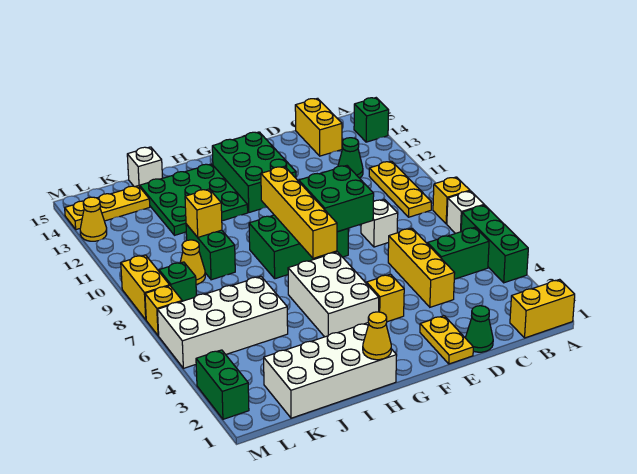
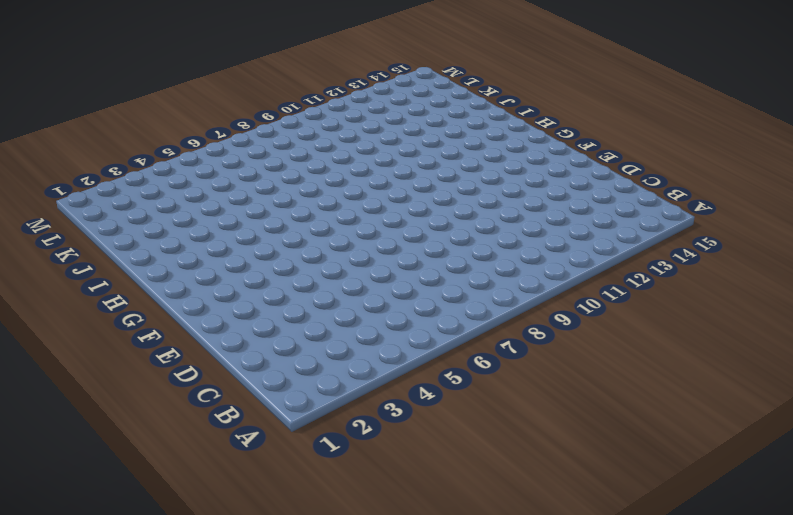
none -> yellow brick A1:B1 level 1
none -> green brick A4:A6 level 1
none -> white brick A7 level 1
none -> yellow brick A8 level 1

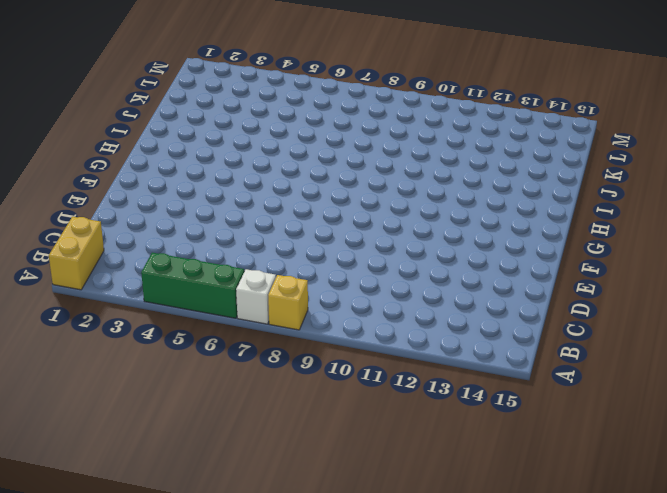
none -> green brick A14 level 1
none -> green brick B5:C5 level 1
none -> yellow plate B9:B11 level 1
none -> green cone C12 level 1

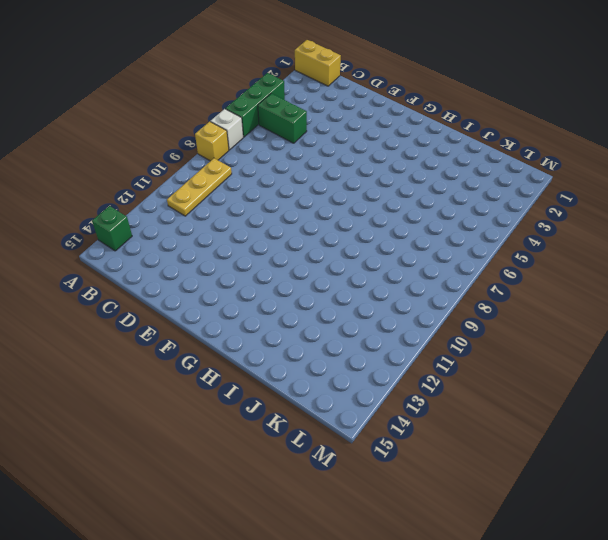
none -> green cone C12 level 1
none -> yellow brick C14:C15 level 1
none -> green cone D1 level 1
none -> yellow brick D4:D6 level 1

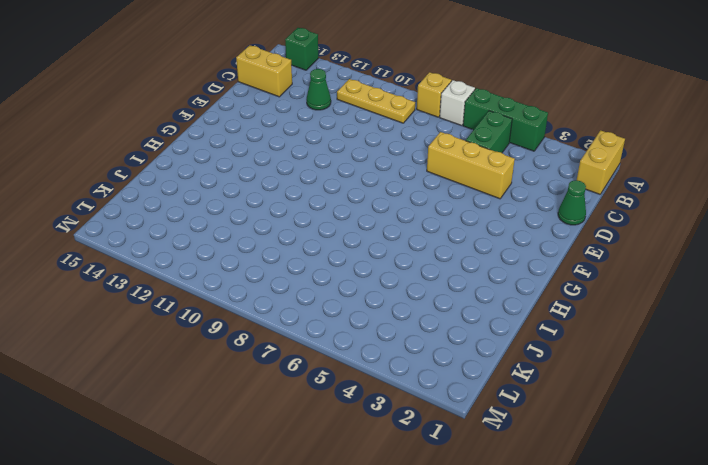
none -> white brick D8 level 1
none -> yellow plate E1:E2 level 1
none -> yellow brick F4 level 1
none -> green brick F8:H9 level 1

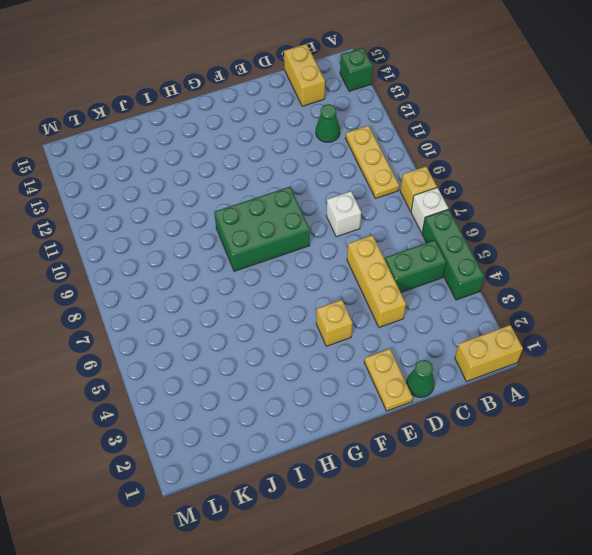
none -> green brick F12:G14 level 1
none -> white brick G4:H6 level 1
none -> white brick H1:K2 level 1
none -> green plate H12:J14 level 1

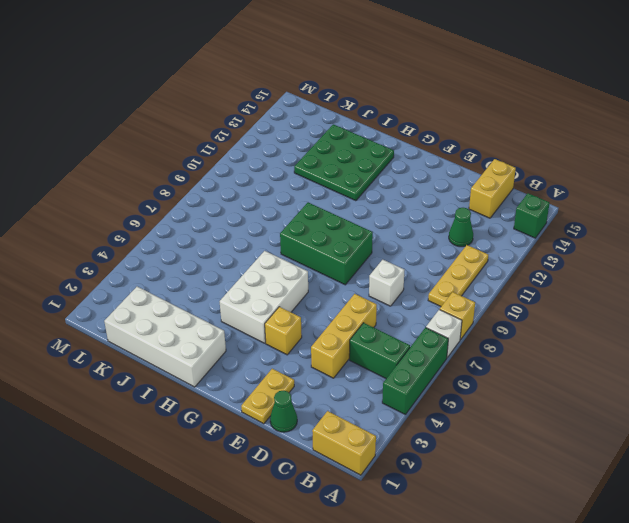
none -> green brick F12:G14 level 1
none -> white brick J5:M6 level 1
none -> green brick J9:J10 level 1
none -> white brick J15 level 1

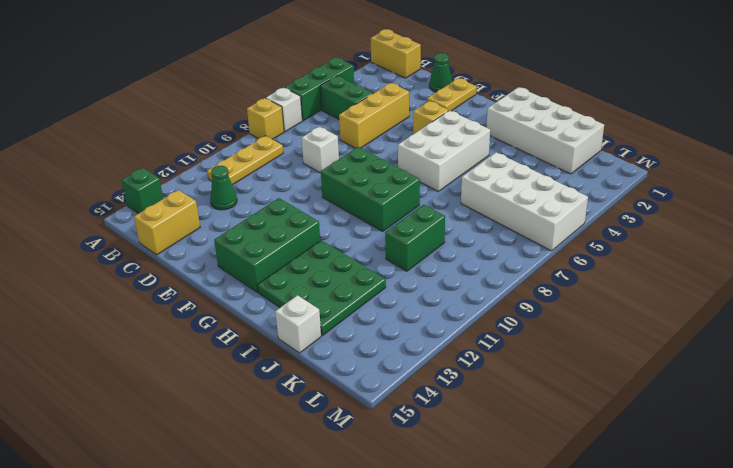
none -> yellow cone K9 level 1
none -> yellow plate K14:M14 level 1
none -> green brick L8 level 1
none -> green brick M2:M3 level 1

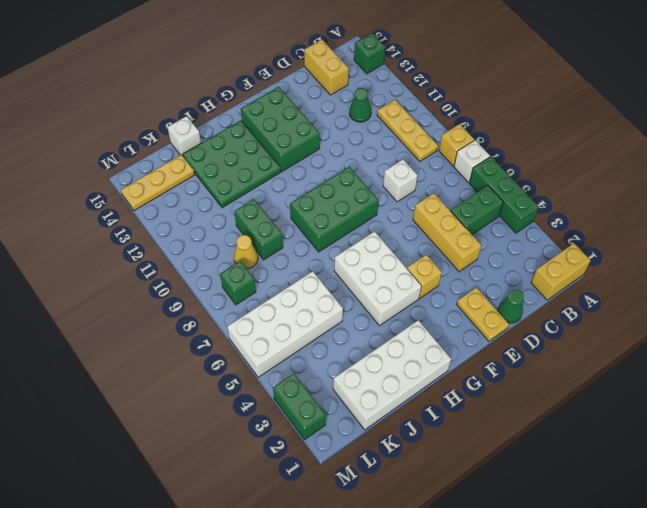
none -> yellow brick M7 level 1
none -> yellow brick M8:M9 level 1
none -> yellow cone M13 level 1
none -> green brick E8:F9 level 2

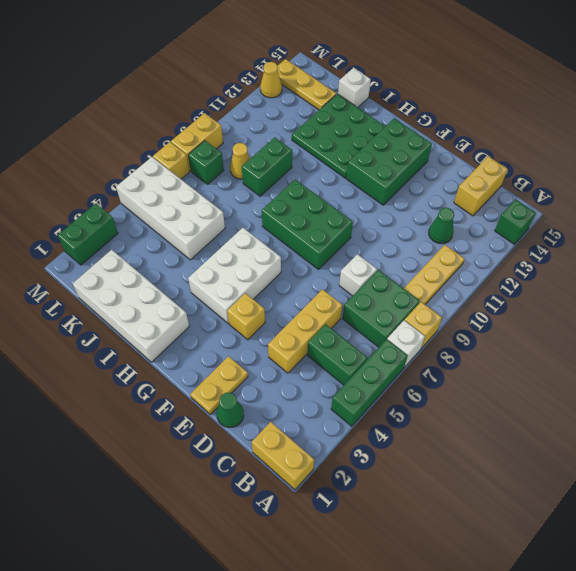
green brick B7:C8 level 1 -> green brick E8:F9 level 2
none -> yellow brick G7:G10 level 2
none -> yellow cone H1 level 2
none -> yellow brick J10 level 2

